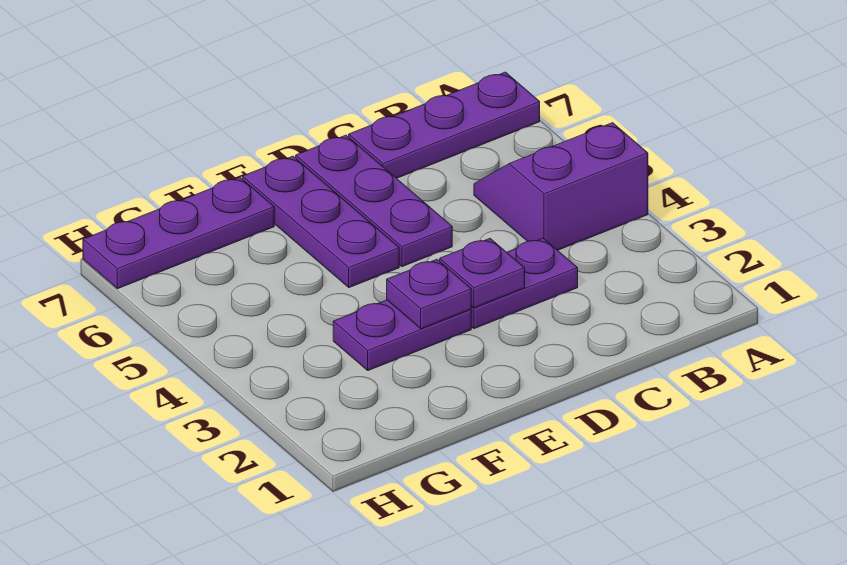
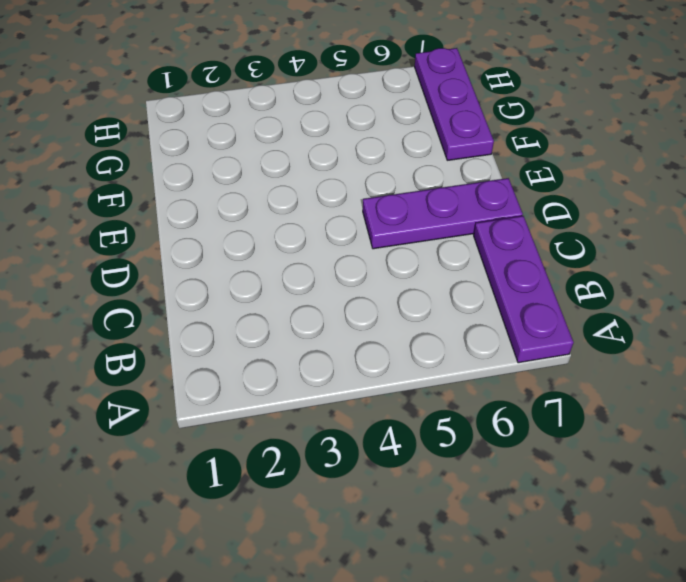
none -> purple slope A4:B5 level 1 top 4
none -> purple plate C3:D3 level 1

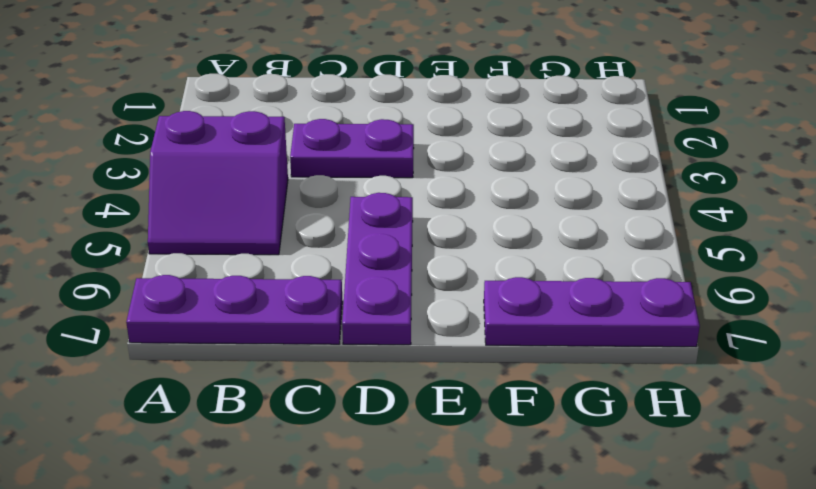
none -> purple plate E3:F3 level 1
none -> purple plate E5:E7 level 1

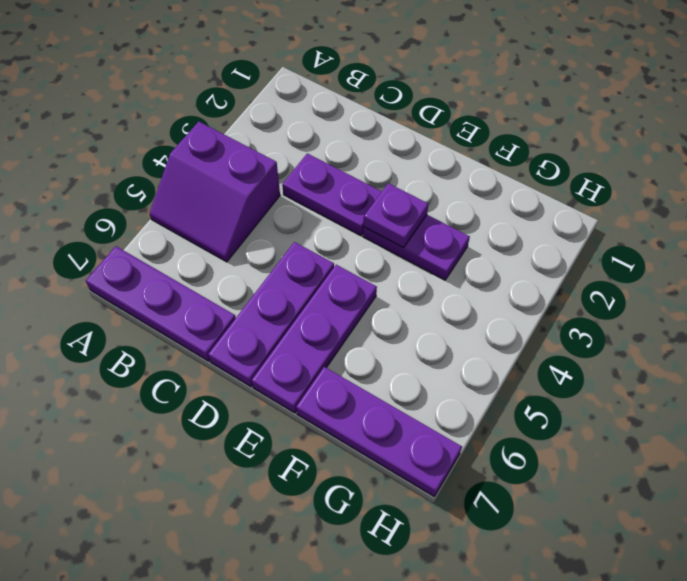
none -> purple plate D3 level 2

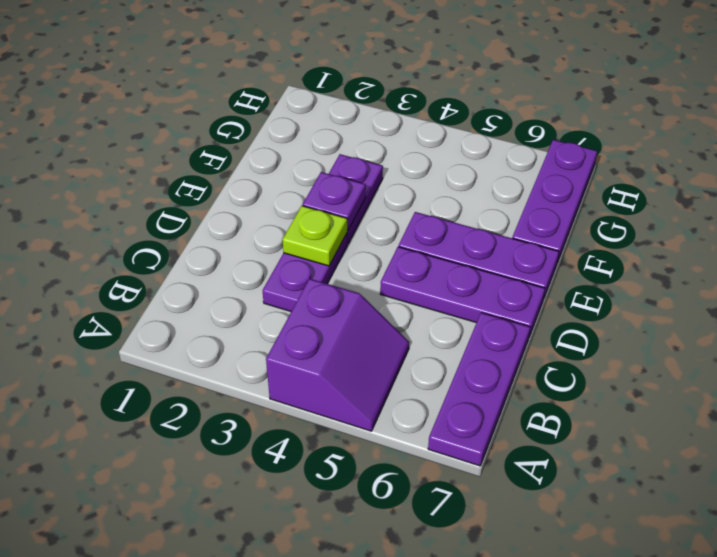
lime plate D3 level 2 -> purple plate D3 level 2

